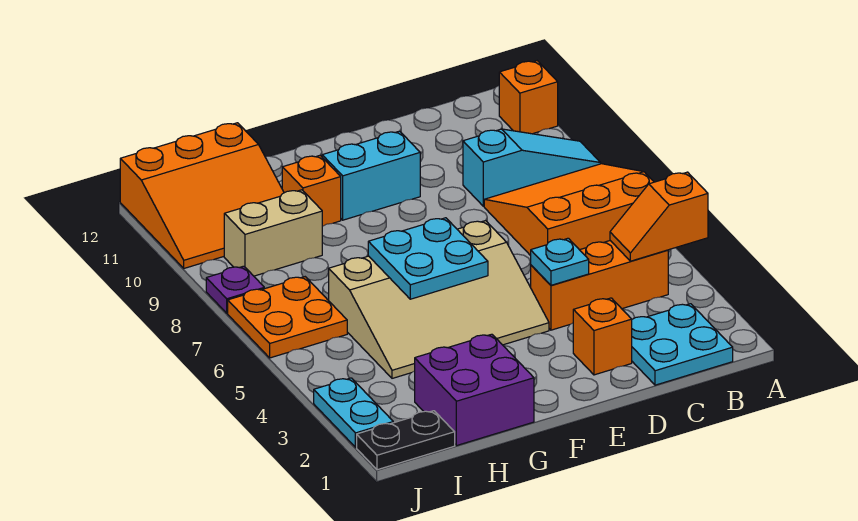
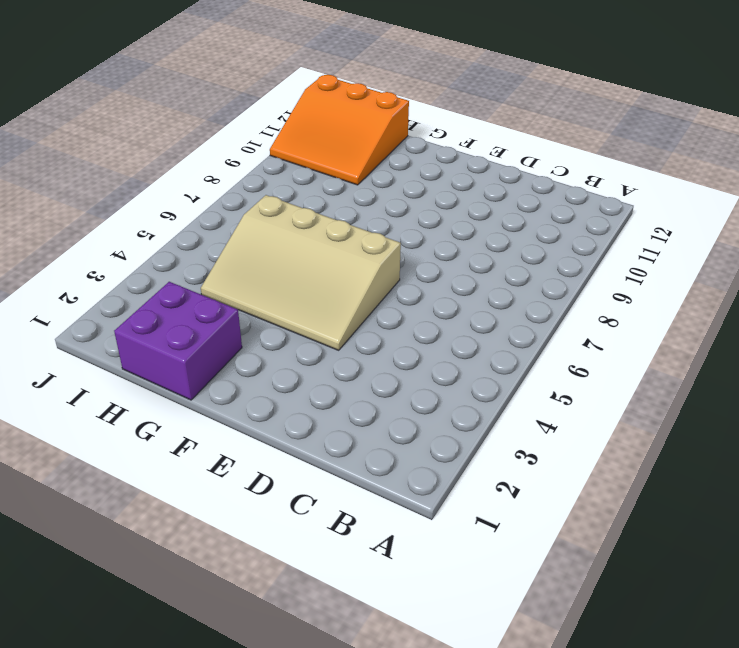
none -> orange slope A6:C8 level 1 top 6
none -> cyan slope A9:C9 level 1 top C
none -> orange brick A11 level 1

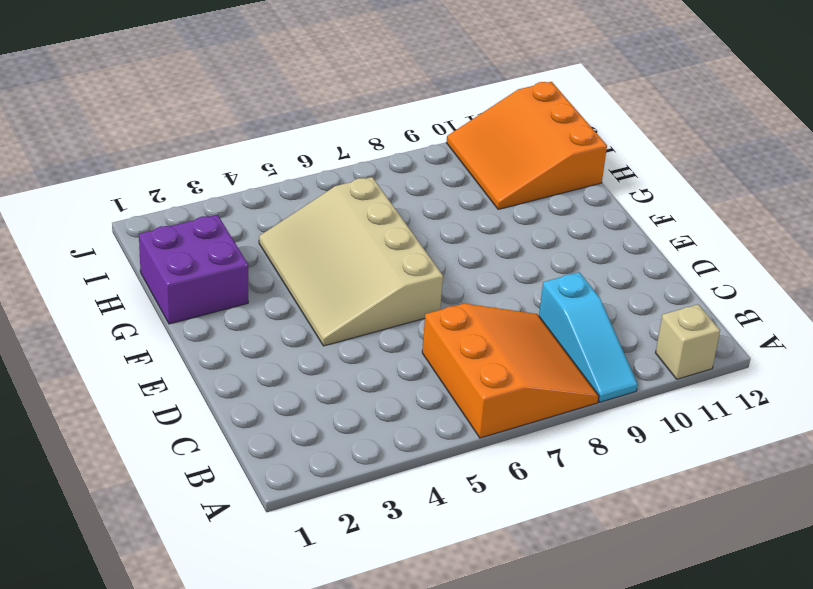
tan brick A11 level 1 -> orange brick A11 level 1
none -> cyan plate B1:C2 level 1
none -> orange brick B4:D4 level 1
none -> orange brick D2 level 1

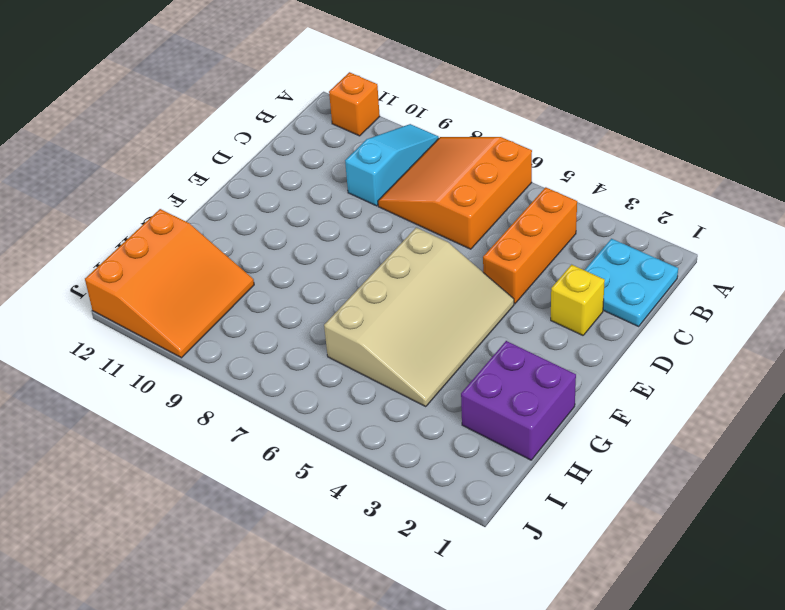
yellow brick D2 level 1 -> orange brick D2 level 1
none -> cyan brick E10:F10 level 1
none -> orange brick G10 level 1
none -> tan brick H9:I9 level 1

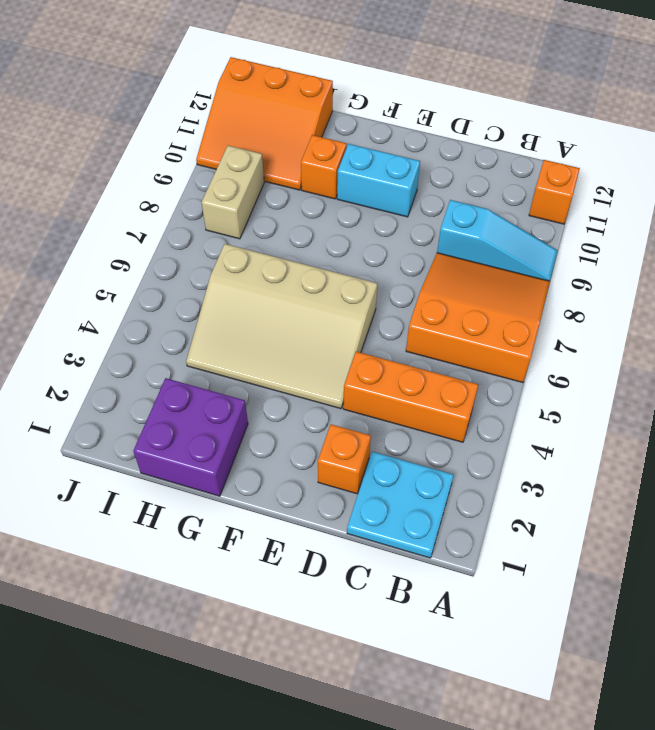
tan brick I8:I9 level 1 -> tan brick H9:I9 level 1
none -> black plate I1:J1 level 1
none -> orange plate I6:J7 level 1
none -> cyan plate J2:J3 level 1

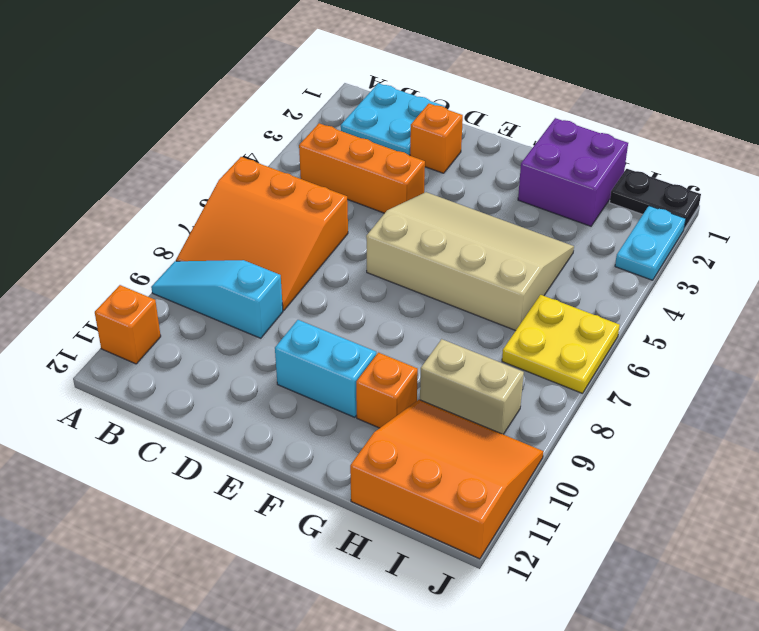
yellow plate I6:J7 level 1 -> orange plate I6:J7 level 1
none -> purple plate J8 level 1
none -> orange slope A4:B4 level 2 top A
none -> cyan plate D4 level 2

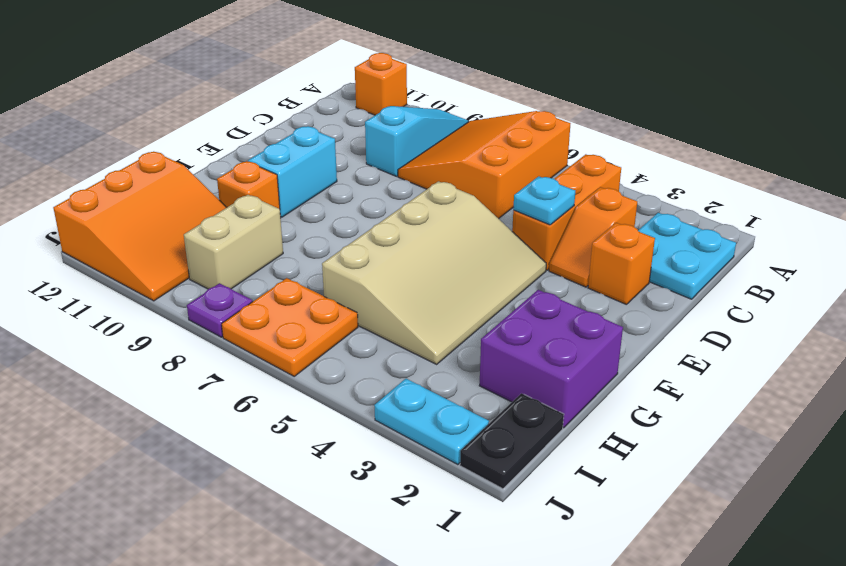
orange slope C3:D3 level 1 top C -> orange slope A4:B4 level 2 top A
none -> cyan plate F5:G6 level 2

